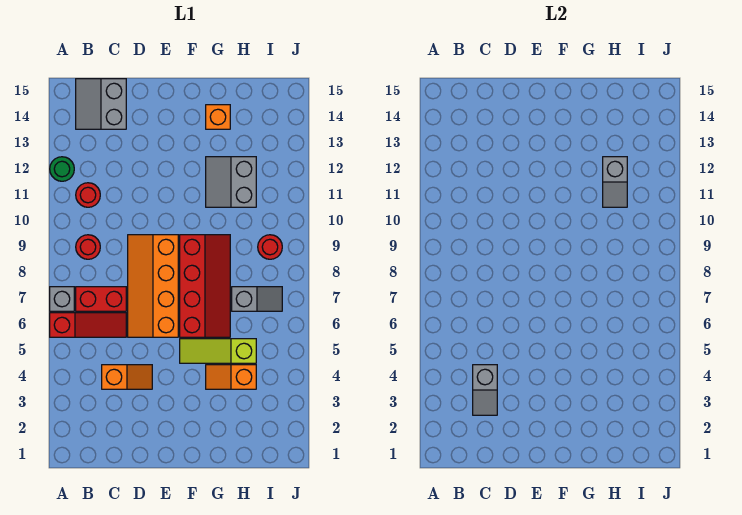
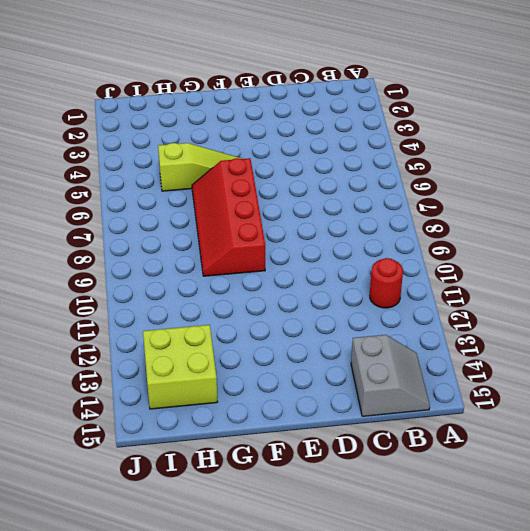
lime brick H13:I14 level 1 -> none
none -> red slope A6:C6 level 1 top A
none -> grey brick A7 level 1
none -> green round brick A12 level 1

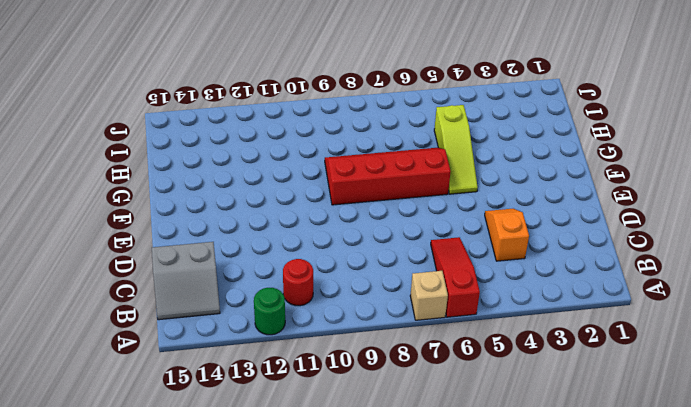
tan brick A7 level 1 -> grey brick A7 level 1
none -> red brick B7:C7 level 1
none -> red round brick B9 level 1
none -> orange slope D6:E9 level 1 top E

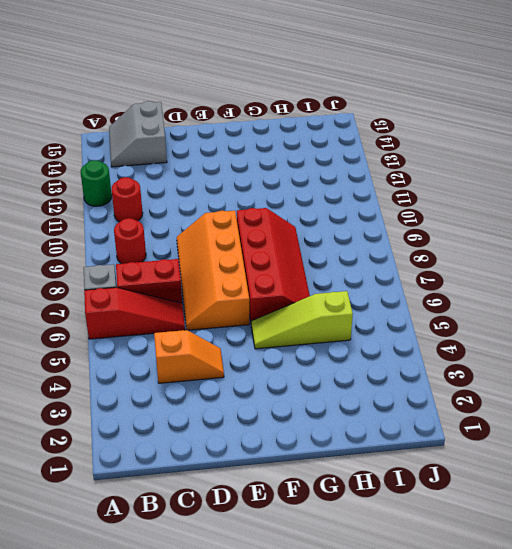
none -> orange slope G4:H4 level 1 top H
none -> grey slope G11:H12 level 1 top H
none -> orange brick G14 level 1

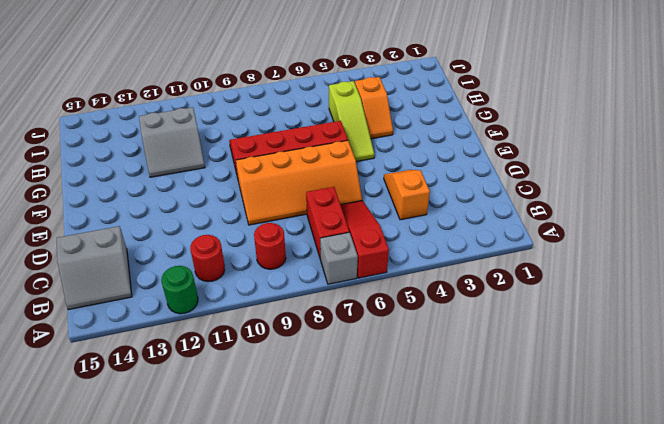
none -> orange brick G14 level 1
none -> grey slope H7:I7 level 1 top H
none -> red round brick I9 level 1

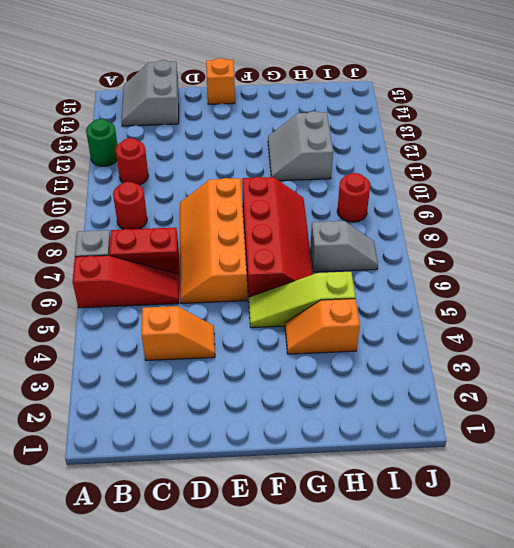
orange brick E15 level 1 -> orange brick G14 level 1
none -> grey slope C3:C4 level 2 top 4
none -> grey slope H11:H12 level 2 top 12

